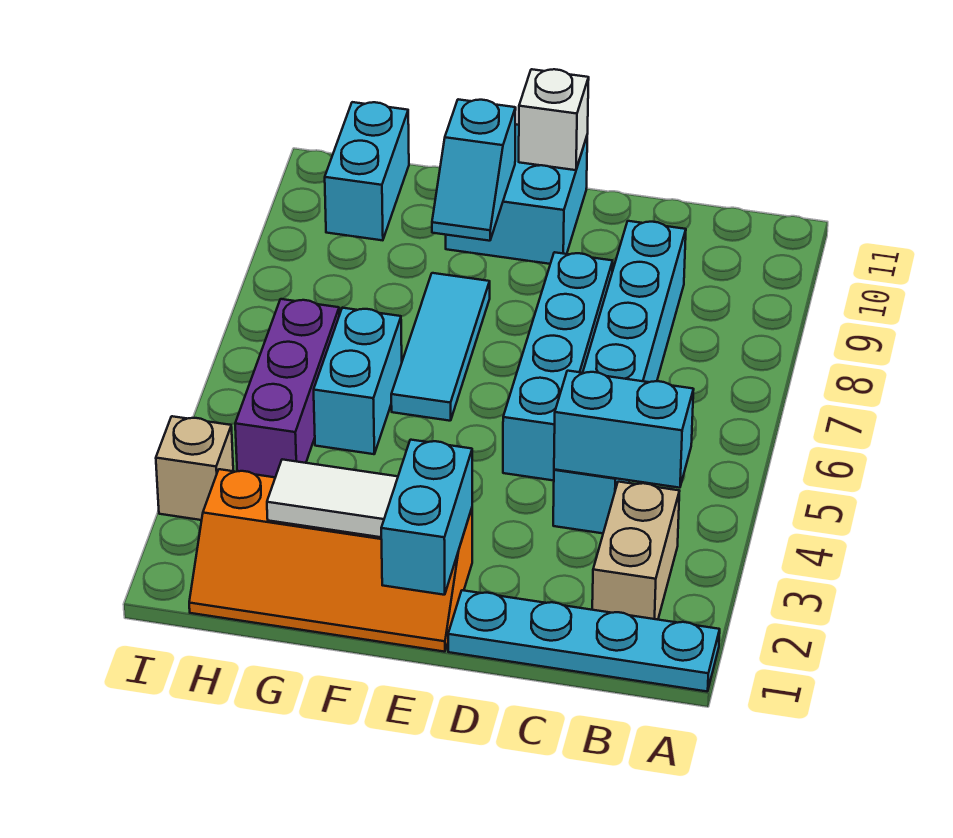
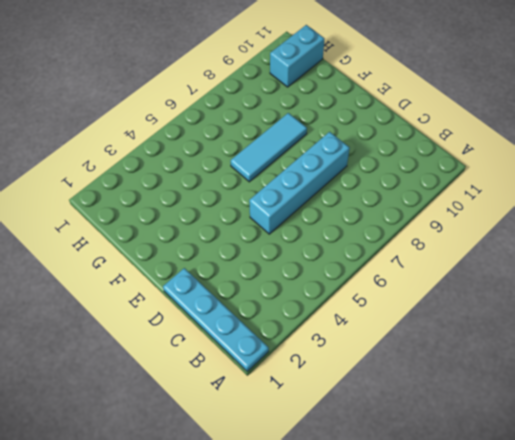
none -> tan brick B2:B3 level 1
none -> cyan brick C4:C9 level 1
none -> orange slope E1:H2 level 1 top 2

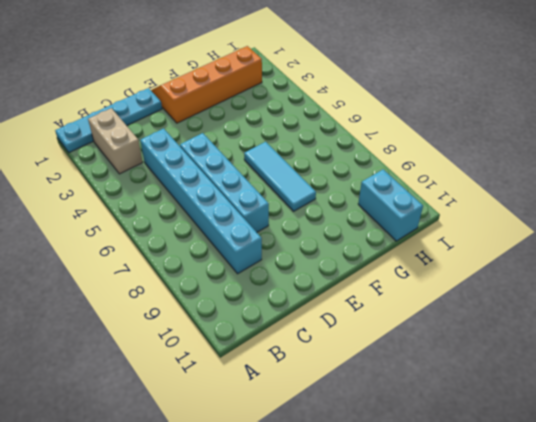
none -> cyan brick E10:F11 level 1
none -> cyan brick G5:G6 level 1
none -> purple brick H4:H6 level 1

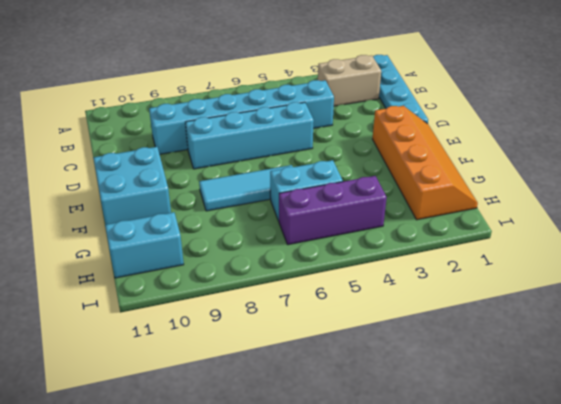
none -> tan brick I3 level 1
none -> cyan brick B4:C4 level 2
none -> cyan brick E1:E2 level 2

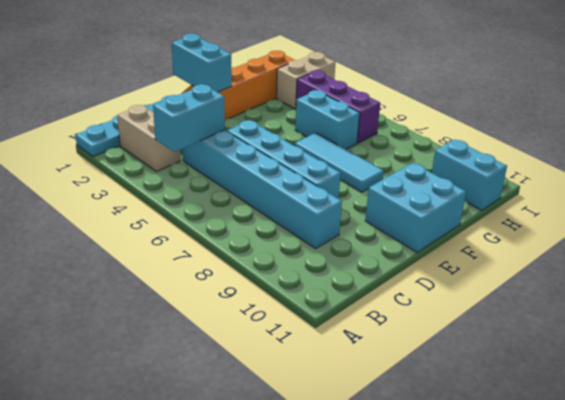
tan brick H3:I3 level 1 -> tan brick I3 level 1
none -> white brick E11 level 2
none -> white tile F2:G2 level 2
none -> cyan slope F9:F10 level 2 top 10

